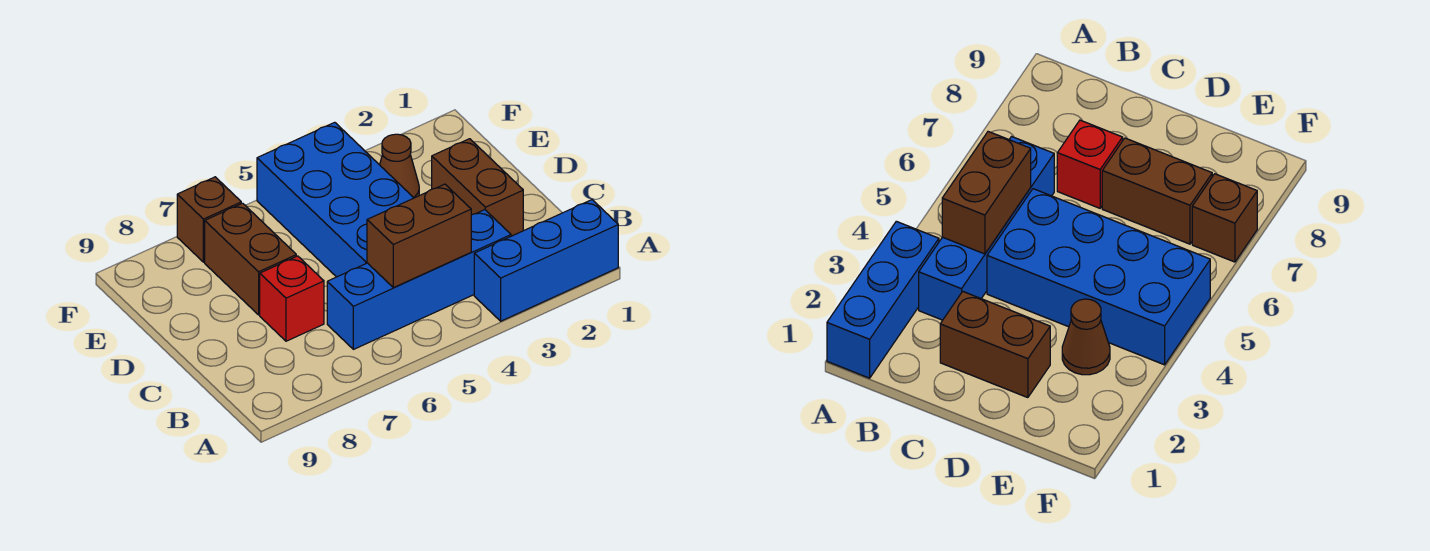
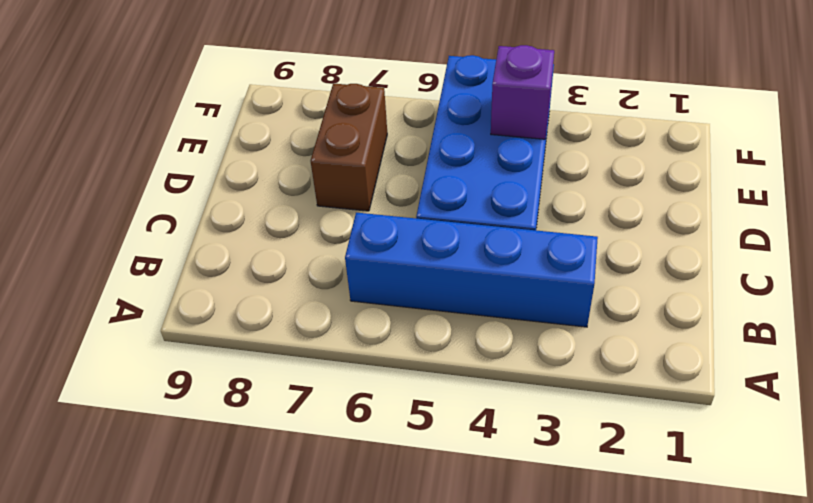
purple brick E4 level 2 -> none
none -> blue brick A1:A3 level 1
none -> brown brick C2:D2 level 1

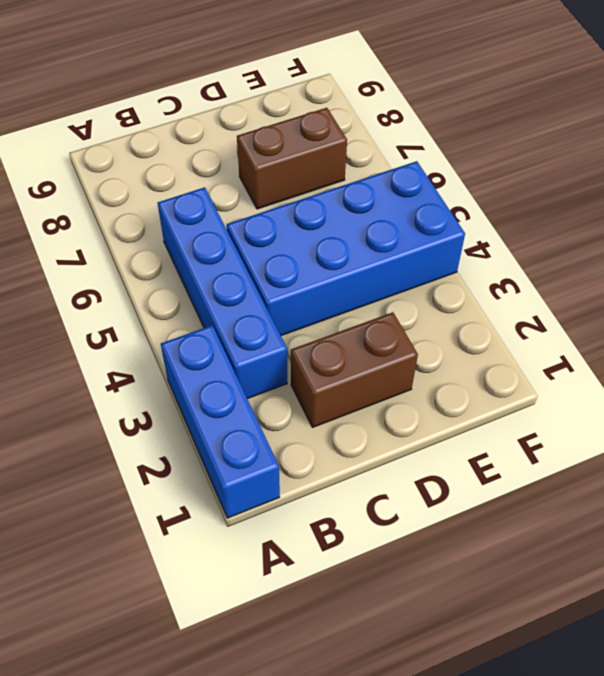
none -> red brick C7 level 1
none -> brown cone E3 level 1

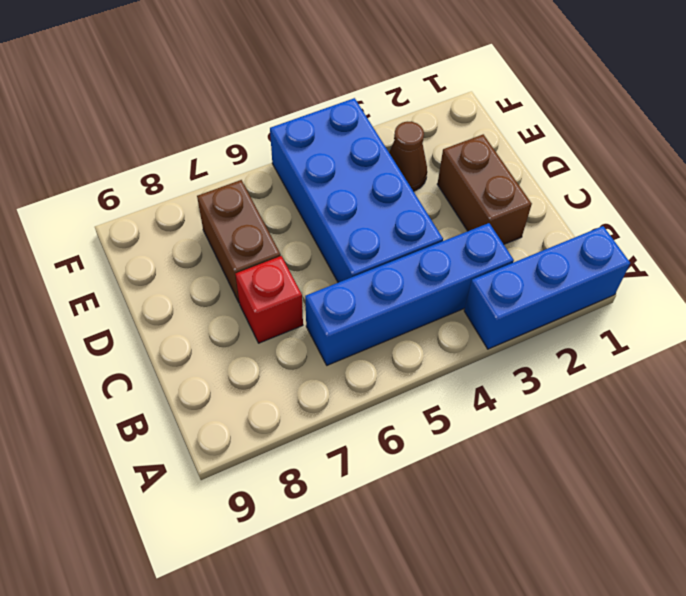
none -> brown brick F7 level 1
none -> brown brick B4:B5 level 2

